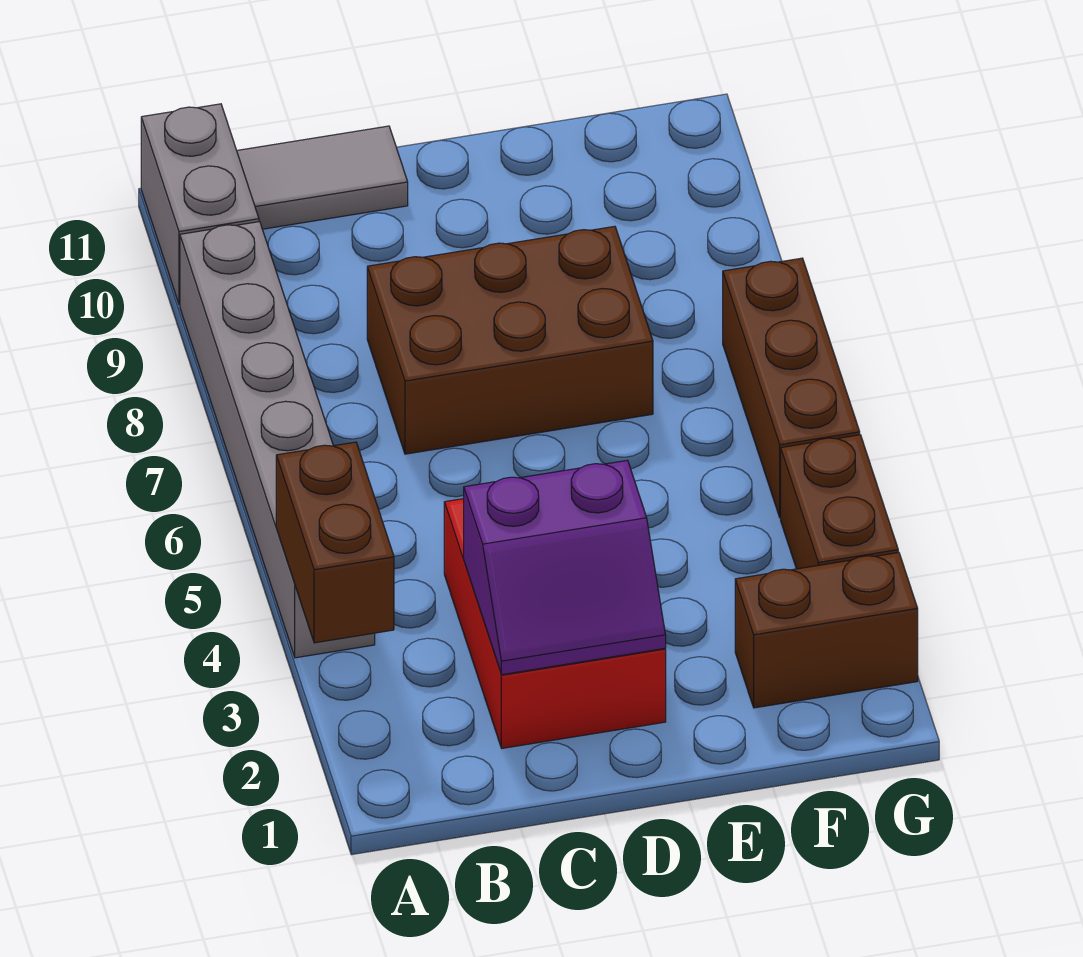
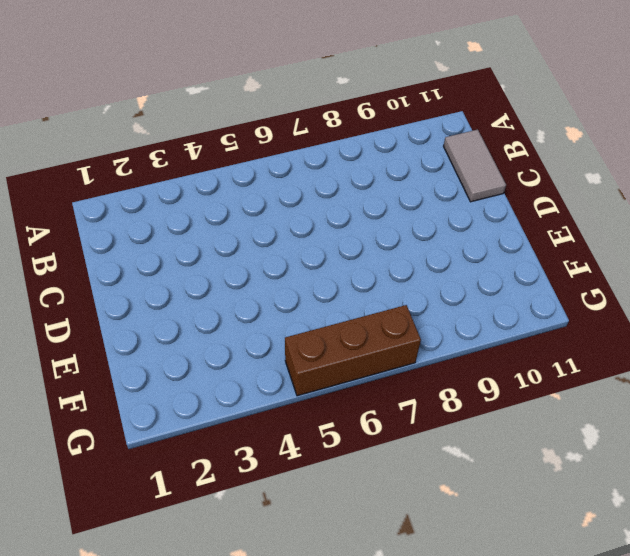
none -> grey brick A4:A9 level 1
none -> grey brick A10:A11 level 1

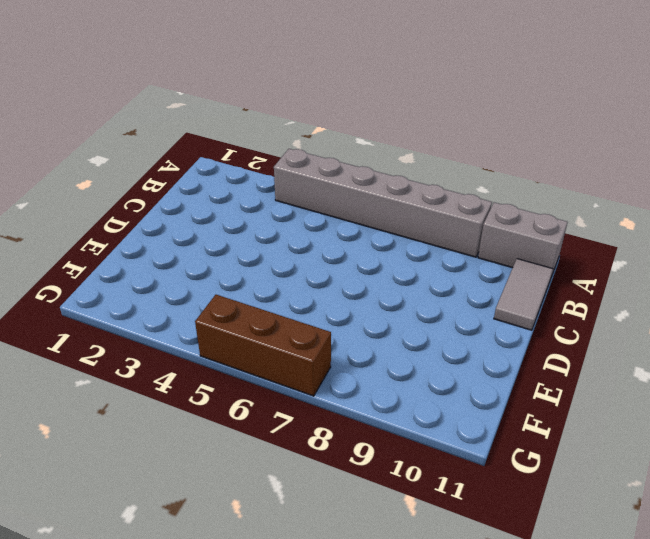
none -> red brick C2:D4 level 1
none -> brown brick C7:E8 level 1

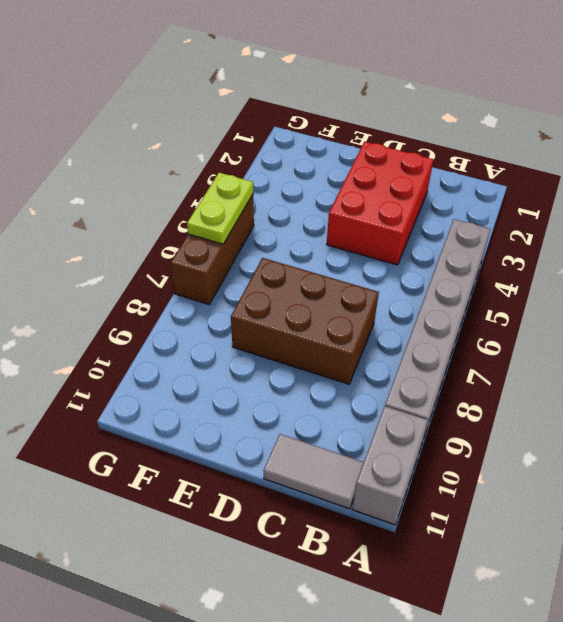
lime plate G5:G6 level 2 -> none
none -> brown brick F2:G2 level 1
none -> brown brick G3:G4 level 1

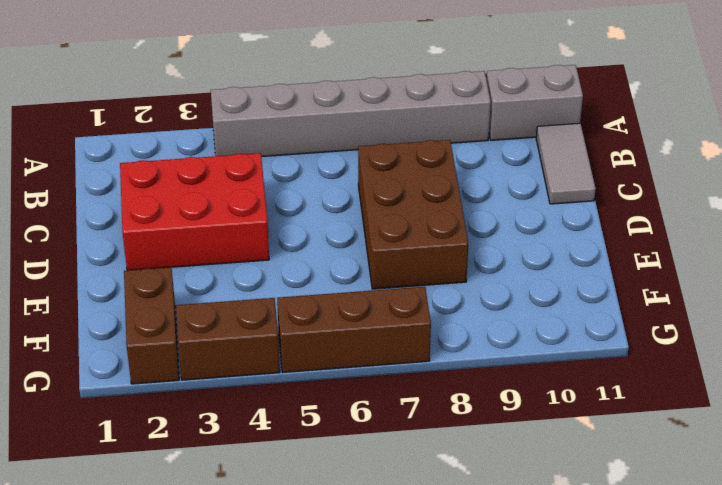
none -> brown brick A3:A4 level 2
none -> purple slope C2:D3 level 2 top 3

